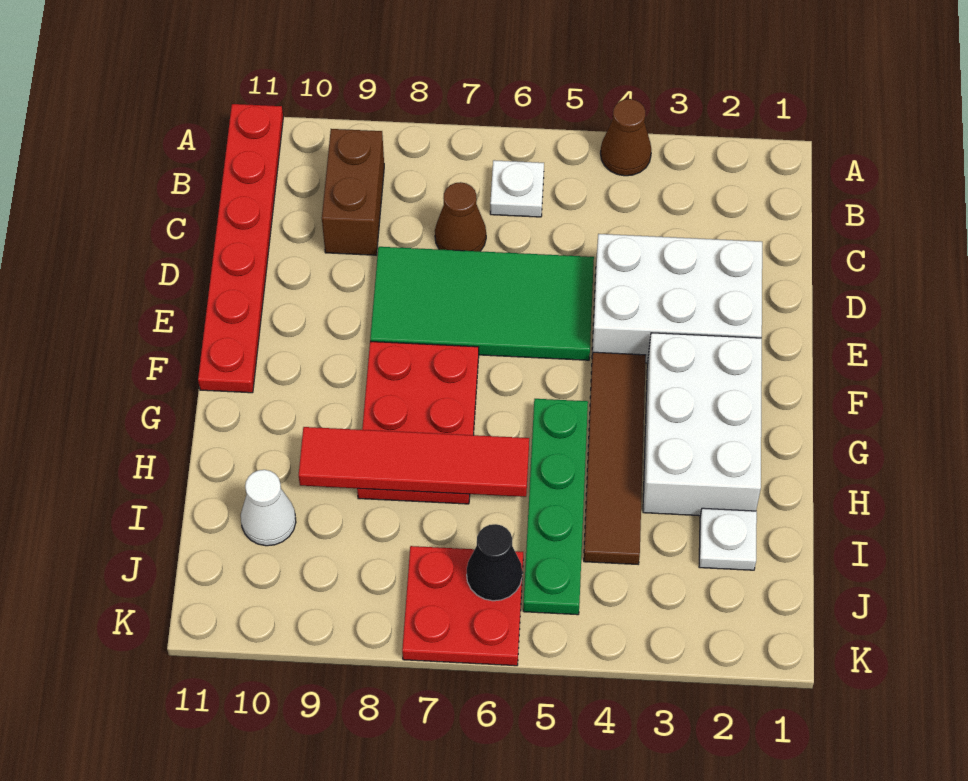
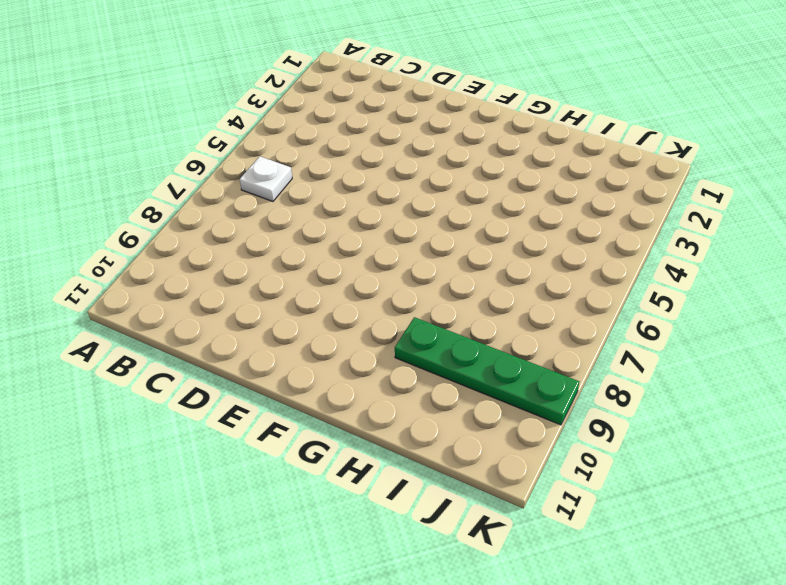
green plate H9:K9 level 1 -> green plate G5:J5 level 1
none -> brown cone A4 level 1
none -> red plate A11:F11 level 1
none -> brown brick B9:C9 level 1

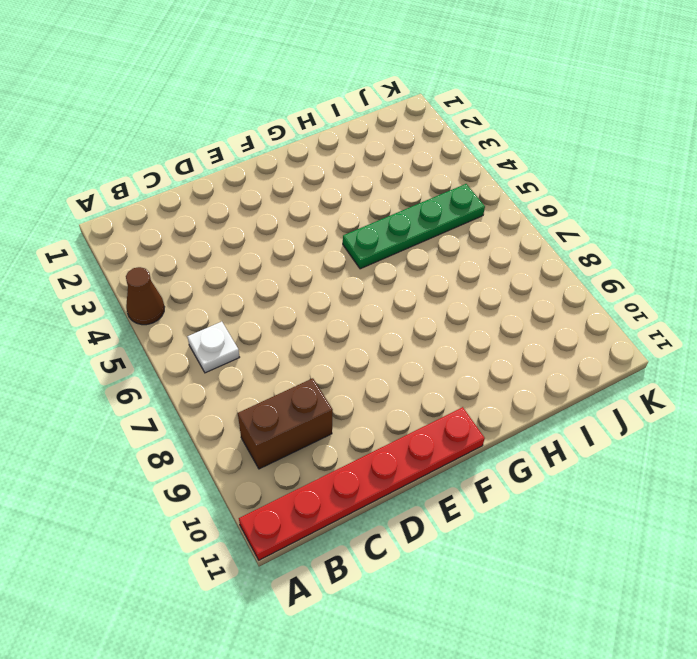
none -> brown cone C7 level 1
none -> white brick D2:E4 level 1
none -> green tile D5:E8 level 1

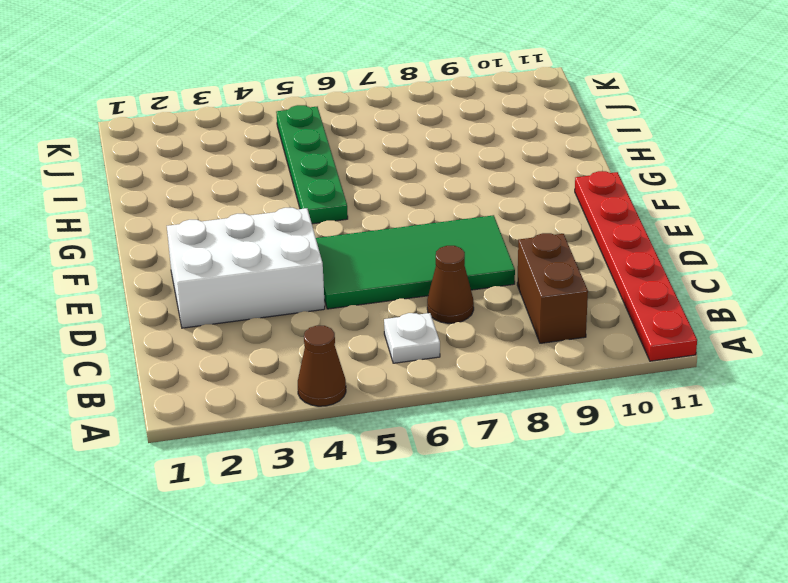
none -> white brick F2:H3 level 1
none -> brown tile F4:I4 level 1
none -> red plate F7:H8 level 1

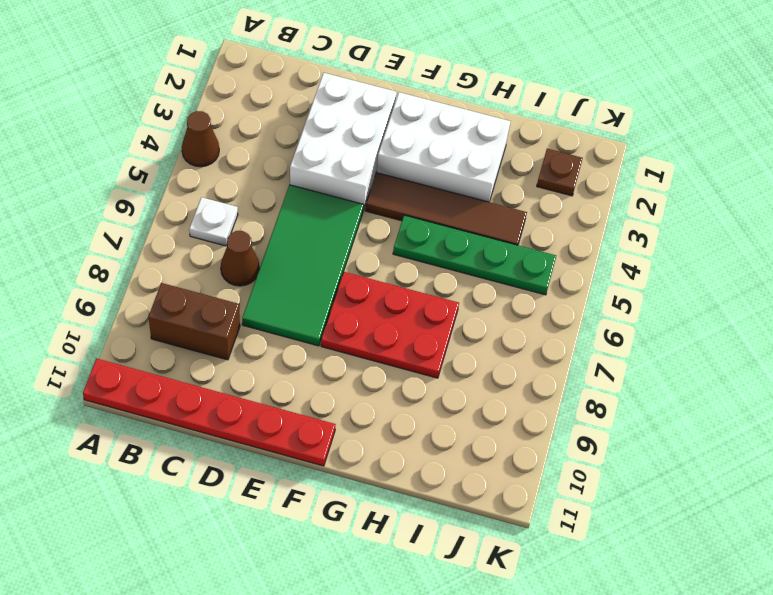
brown plate J2 level 1 -> none
none -> white plate I2 level 1
none -> white cone I10 level 1
none -> red plate J6:K7 level 1

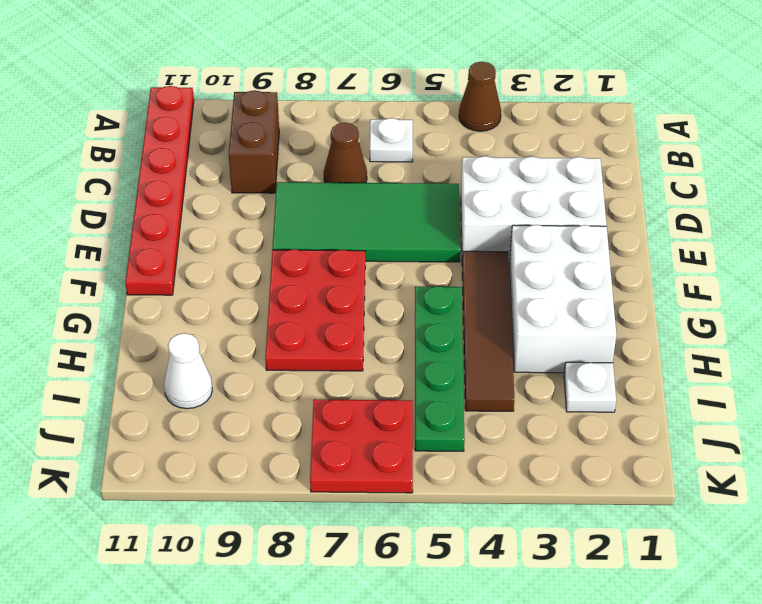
none -> red tile H6:H9 level 2
none -> black cone J6 level 2

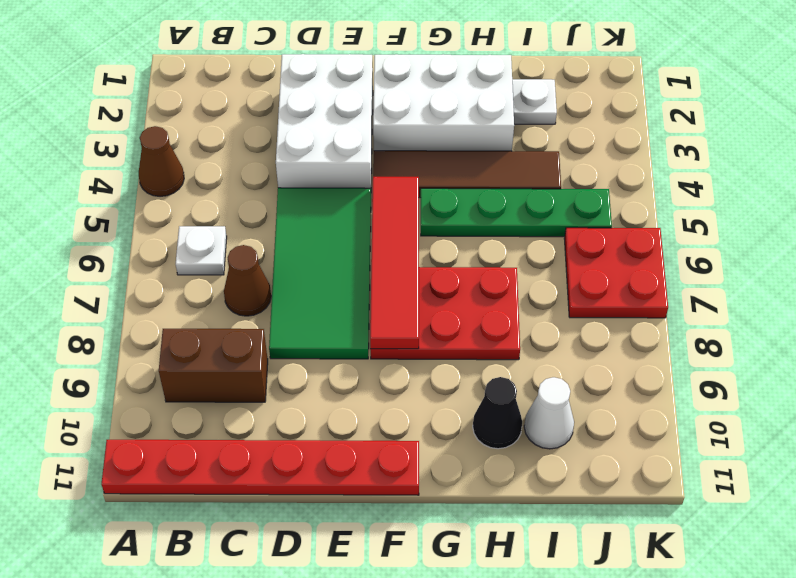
red tile F5:F8 level 2 -> red tile H6:H9 level 2
black cone H10 level 1 -> black cone J6 level 2

